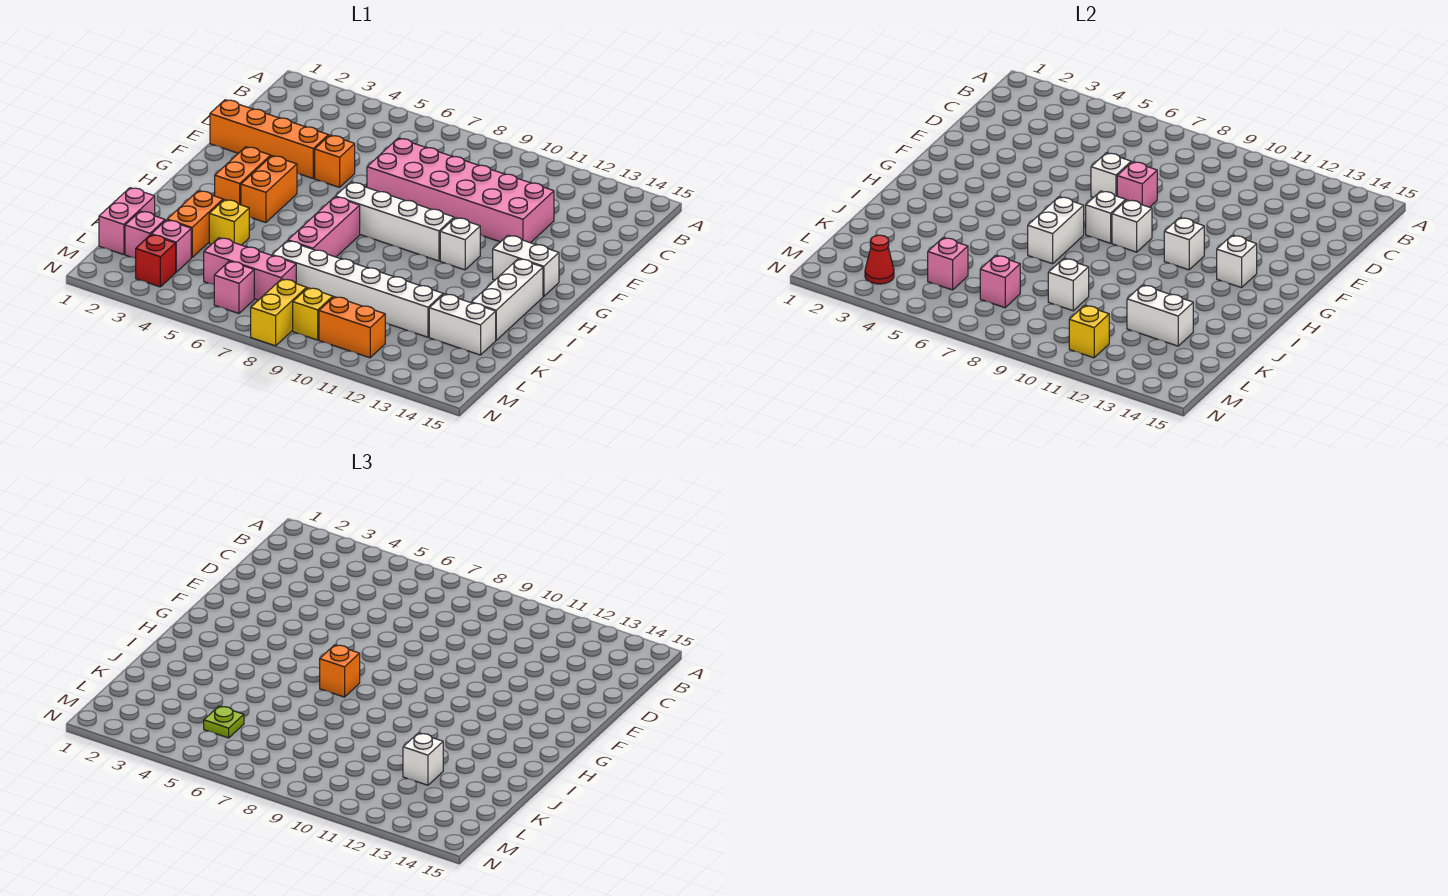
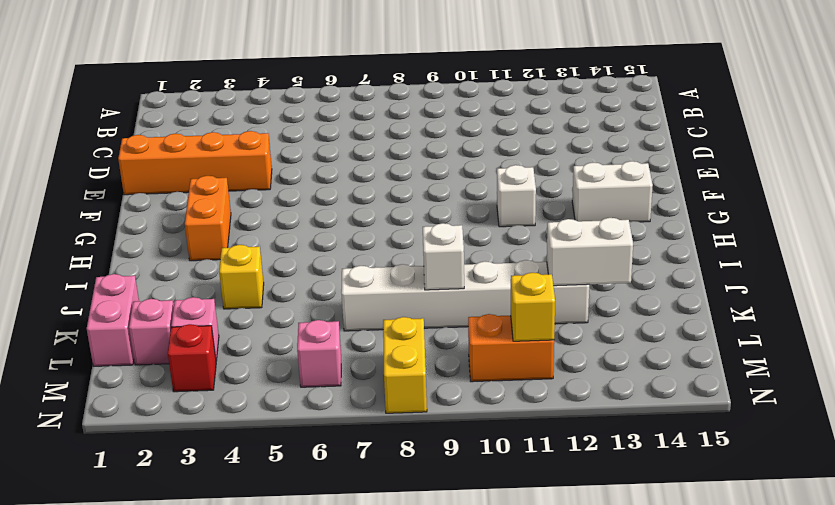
none -> pink brick D7:E12 level 1
none -> orange brick E5 level 1
none -> orange brick G4:H4 level 1
none -> white brick G7:G10 level 1

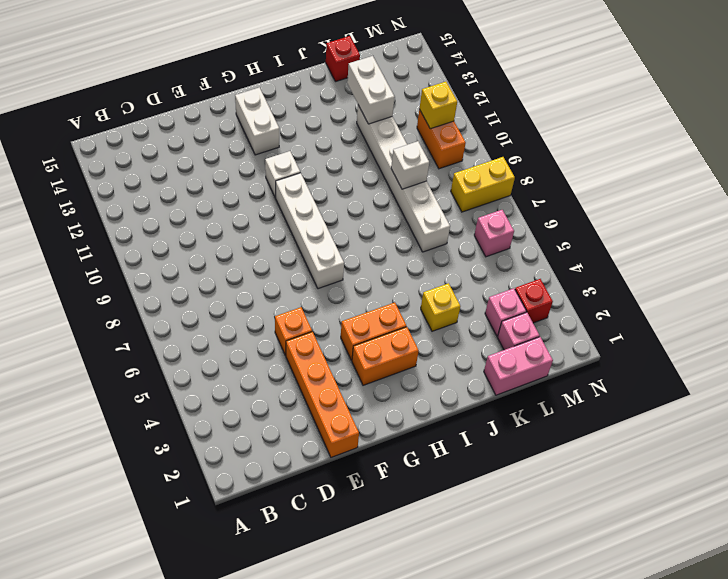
red brick K15 level 1 -> none
none -> pink brick D7:E12 level 1
none -> pink brick H7:J7 level 1
none -> white brick H14:J14 level 1
none -> orange brick J3:K3 level 1

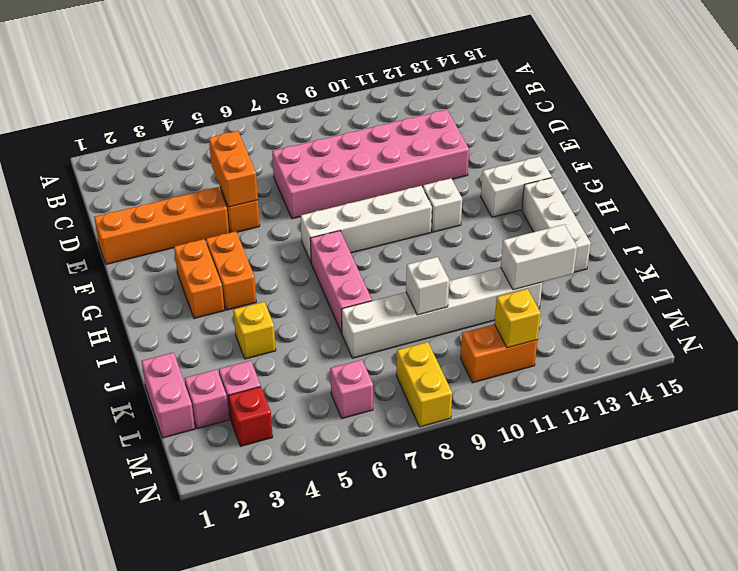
orange brick D5:E5 level 2 -> orange brick J3:K3 level 1
none -> white brick K13:K14 level 1
none -> pink brick L5:L7 level 1
none -> yellow brick M9 level 1
none -> white brick E7 level 2

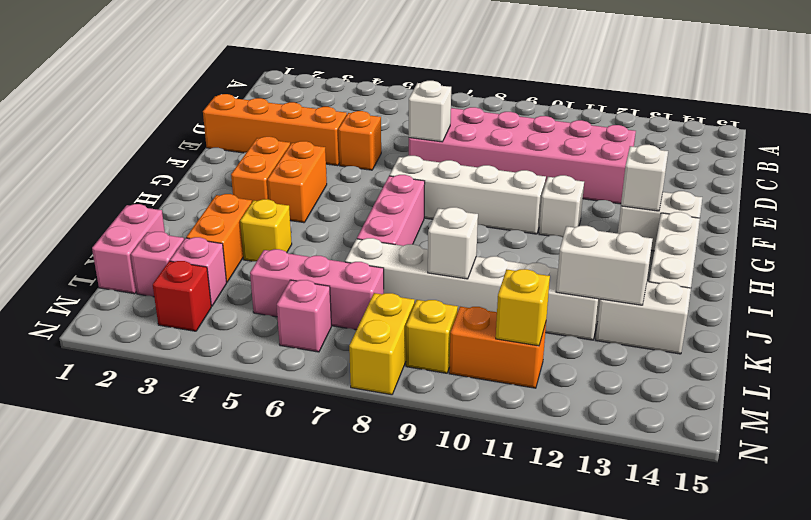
none -> pink brick E8 level 2
none -> white brick G8 level 2
none -> white brick G9 level 2
none -> white brick G11 level 2

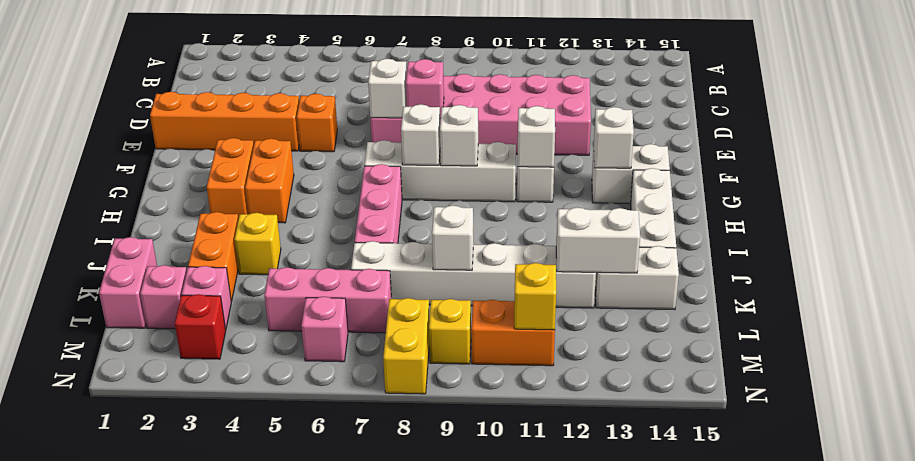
none -> white brick H7:I7 level 2
none -> pink brick L5 level 2
none -> pink brick L7 level 2
none -> red cone M3 level 2

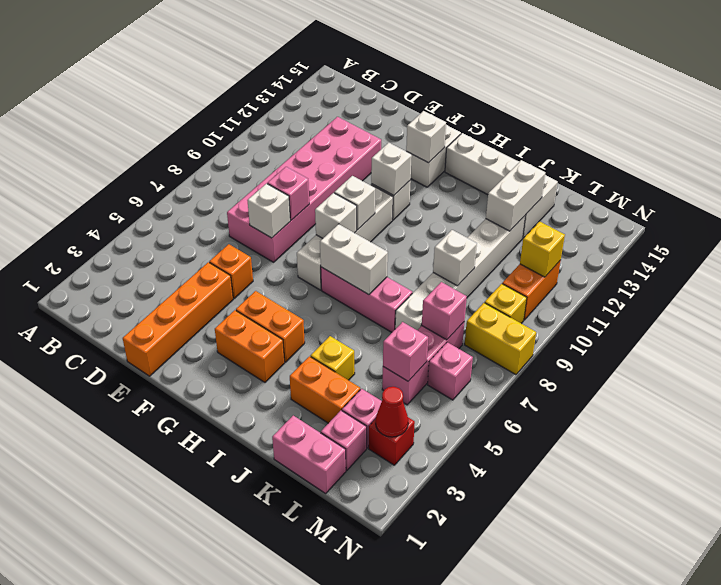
none -> orange brick H7 level 3
none -> white brick K12 level 3
none -> lime plate L5 level 3

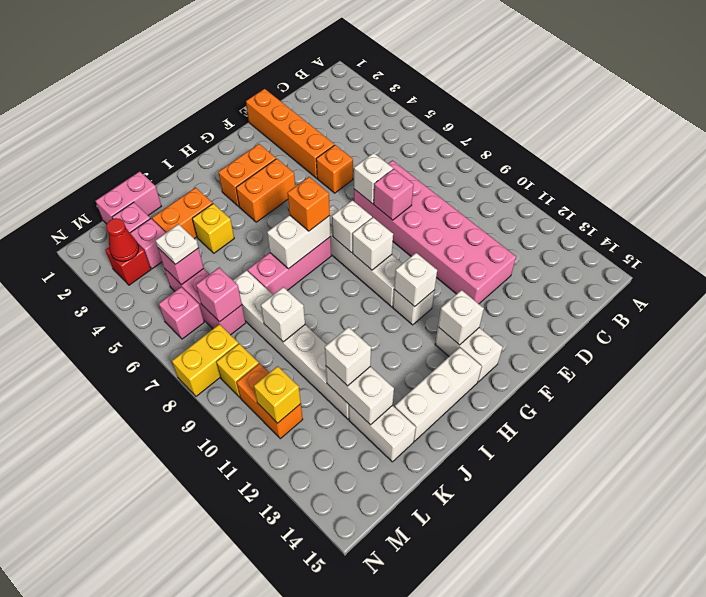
white plate L5 level 3 -> lime plate L5 level 3

